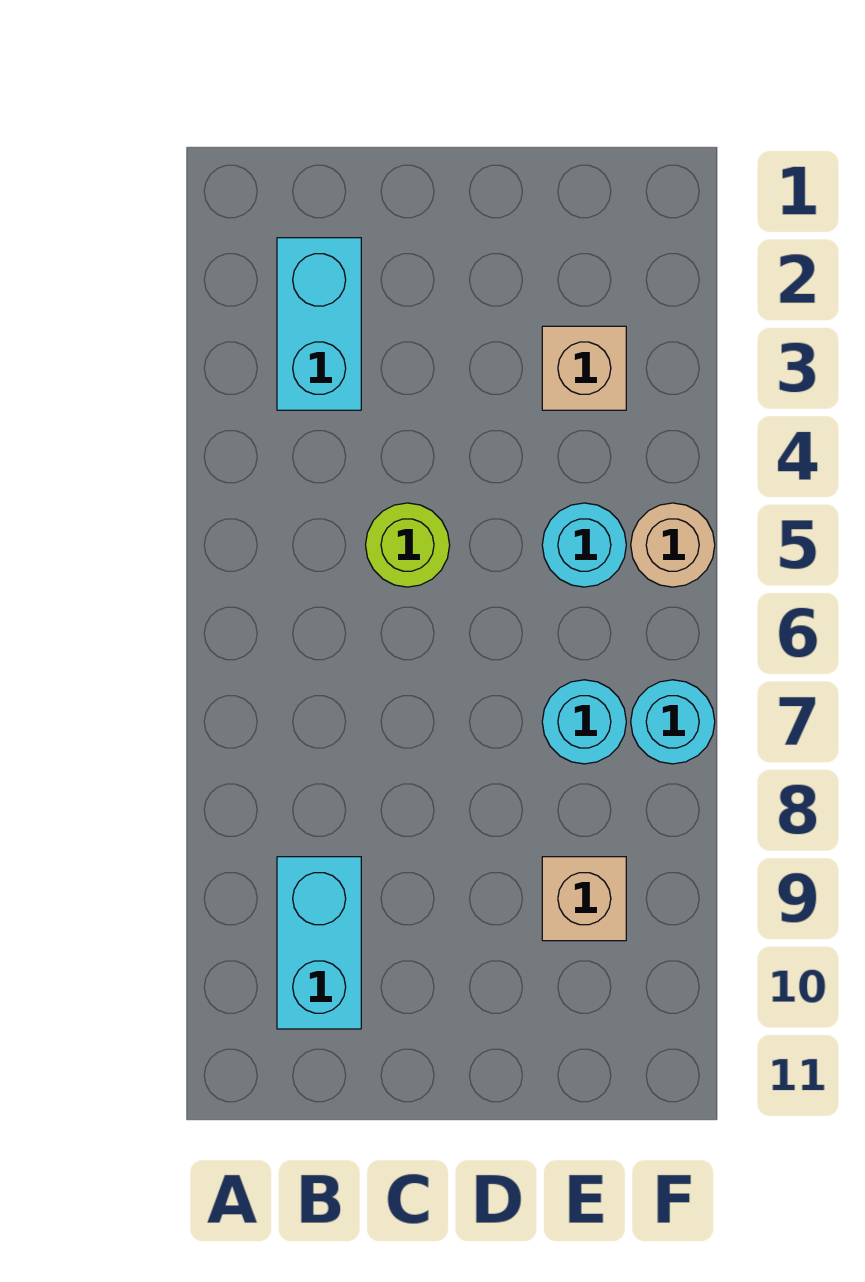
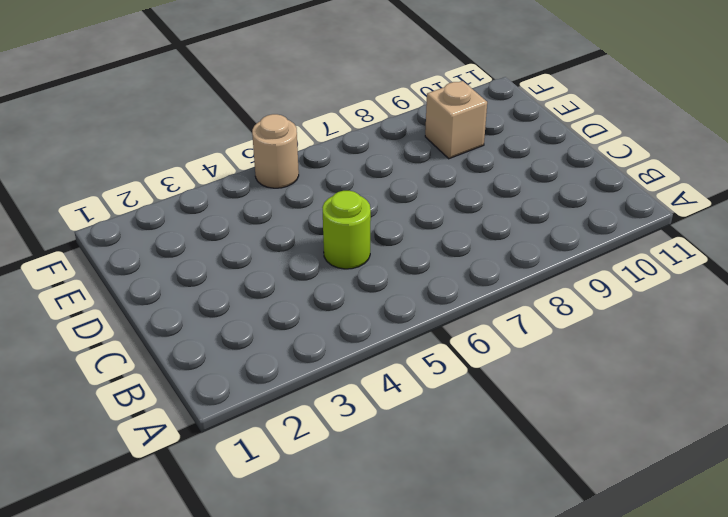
none -> cyan brick B2:B3 level 1
none -> cyan brick B9:B10 level 1

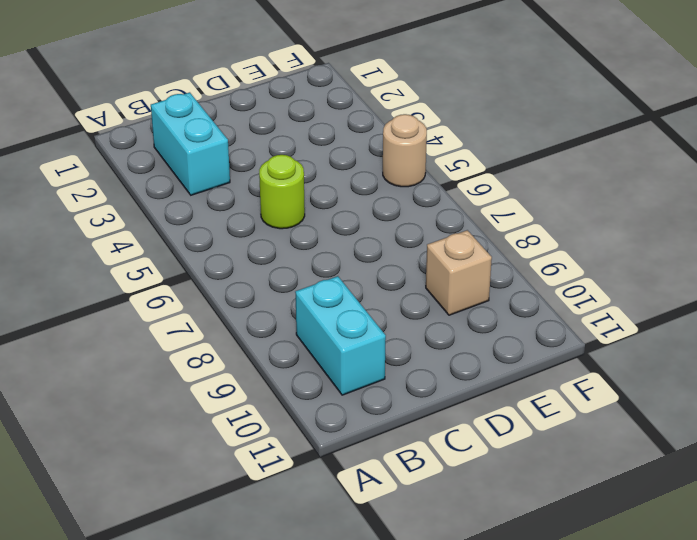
none -> tan brick E3 level 1
none -> cyan round brick E5 level 1

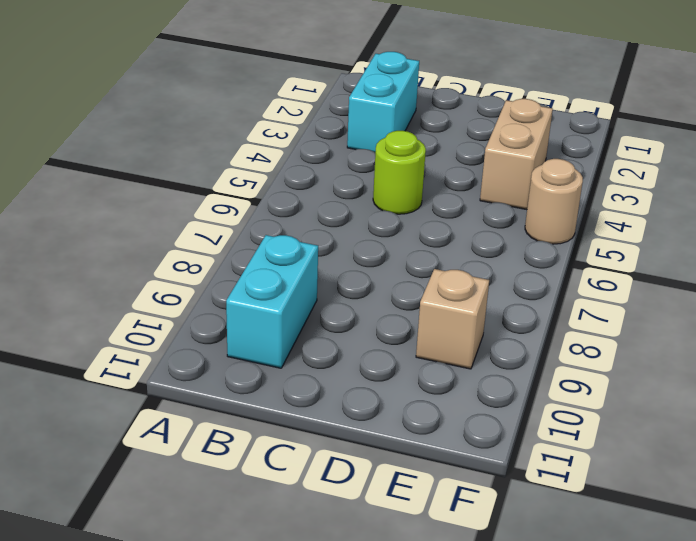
tan brick E3:E4 level 1 -> tan brick E3 level 1
none -> cyan round brick E5 level 1
none -> cyan round brick E7 level 1

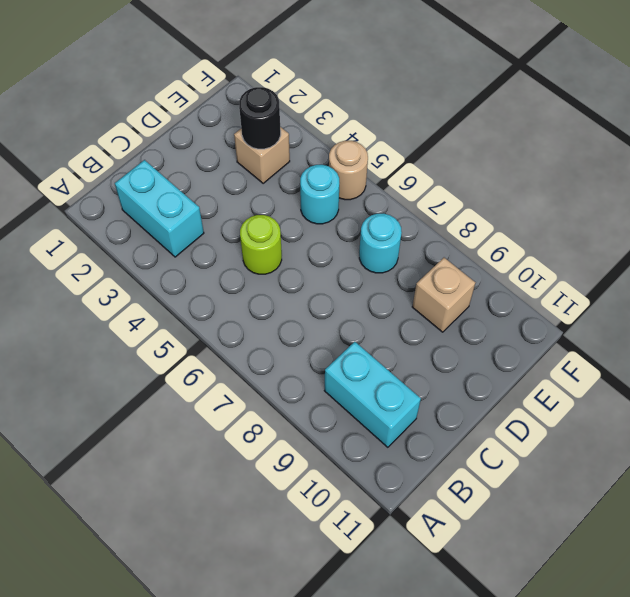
black round brick E3 level 2 -> none
none -> cyan round brick F7 level 1

